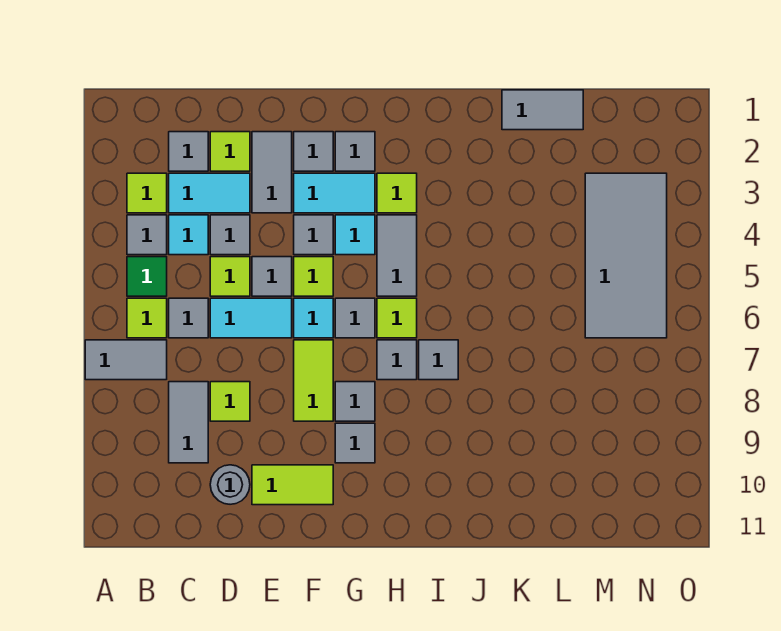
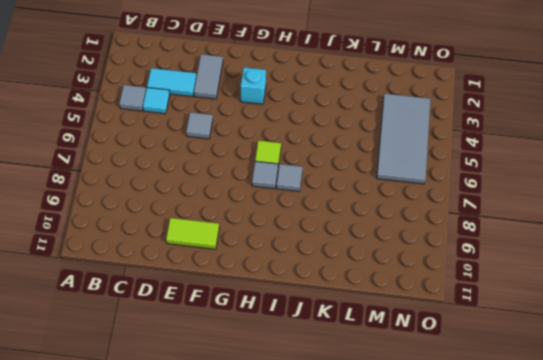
cyan brick G3 level 1 -> cyan tile F3:G3 level 1
none -> grey tile A7:B7 level 1
none -> lime tile B3 level 1
none -> green tile B5 level 1
none -> lime tile B6 level 1

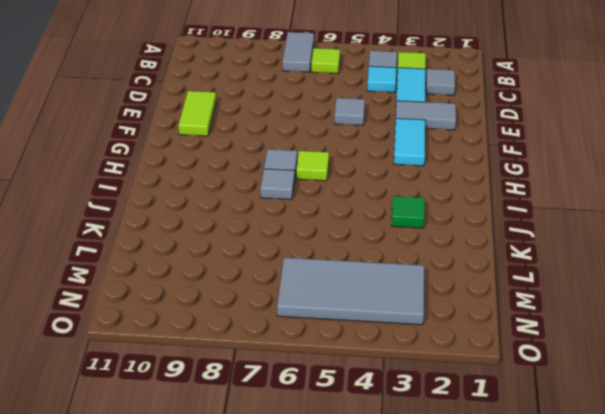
green tile J3 level 1 -> green tile B5 level 1
none -> grey tile C6 level 1
none -> grey tile C8:C9 level 1
none -> lime tile D2 level 1
none -> grey tile D4 level 1

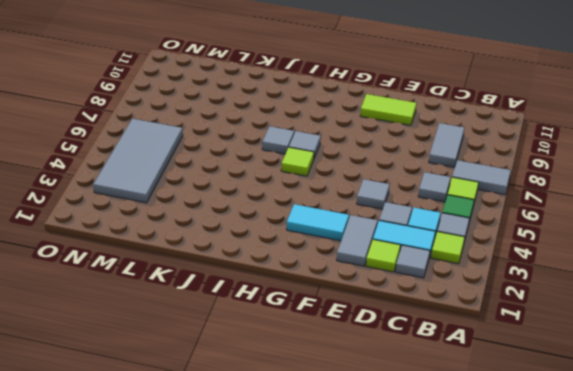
none -> lime tile D5 level 1
none -> cyan tile D6:E6 level 1
none -> lime tile D8 level 1
none -> grey round brick D10 level 1

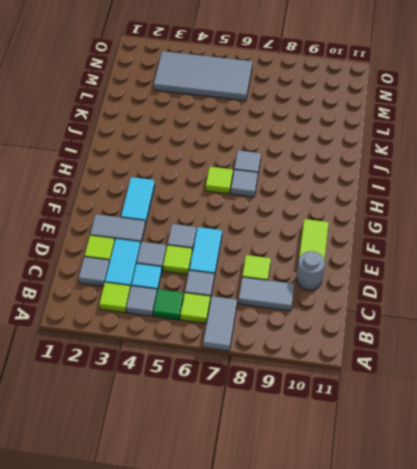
none -> grey tile F2 level 1
none -> grey tile F4 level 1
none -> lime tile F5 level 1
none -> cyan tile F6 level 1

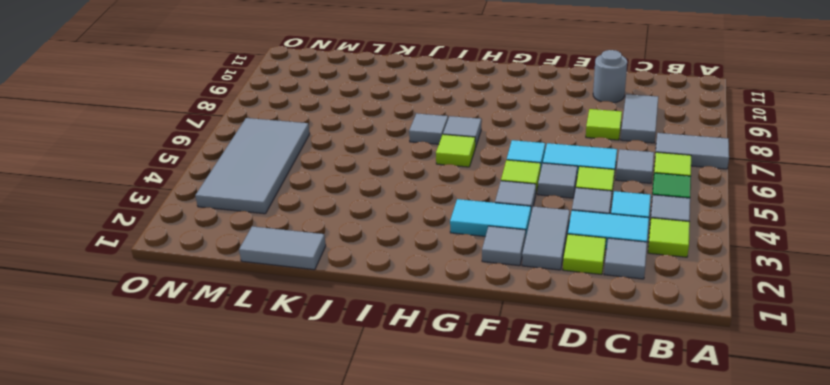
none -> lime tile E10:F10 level 1
none -> lime tile F7:F8 level 1
none -> grey tile G2 level 1
none -> cyan tile G4 level 1

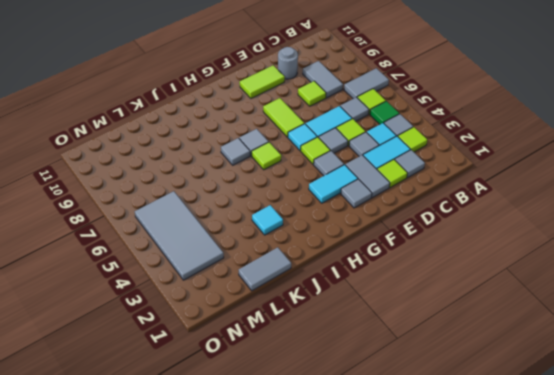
cyan tile J3 level 1 -> cyan tile G4 level 1
none -> grey tile G2 level 1
none -> grey tile G6 level 1
none -> grey tile G8 level 1
none -> grey tile G9 level 1

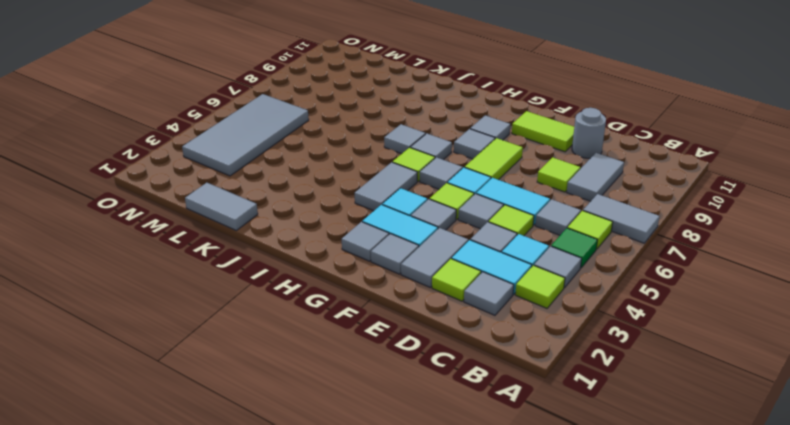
none -> lime tile H3 level 1

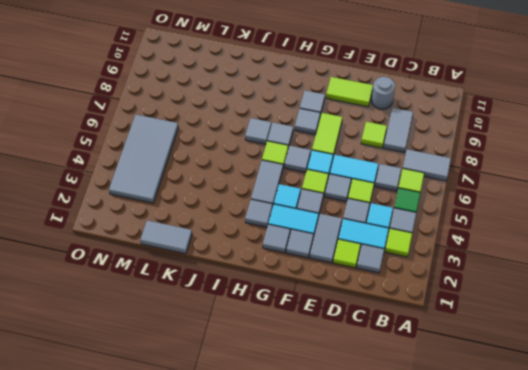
grey tile H3 level 1 -> lime tile H3 level 1

